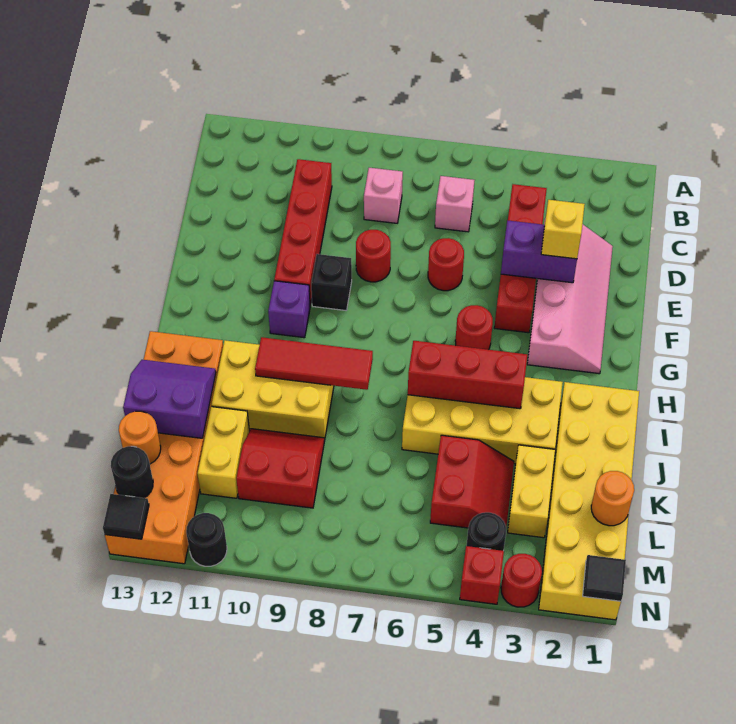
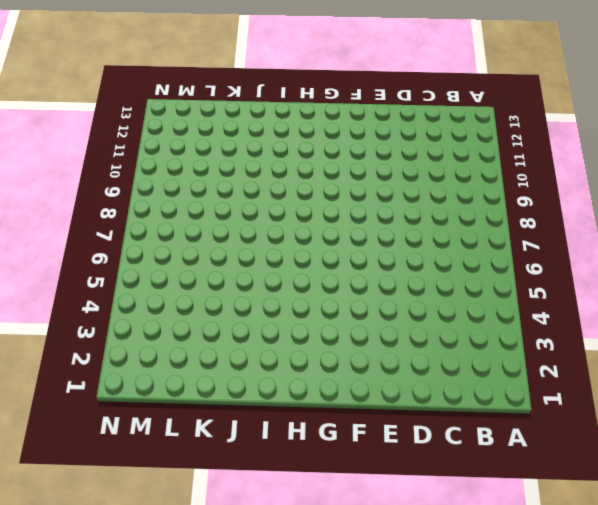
none -> red brick C4:F4 level 1
none -> pink brick C6 level 1
none -> pink brick C8 level 1
none -> red brick C10:F10 level 1

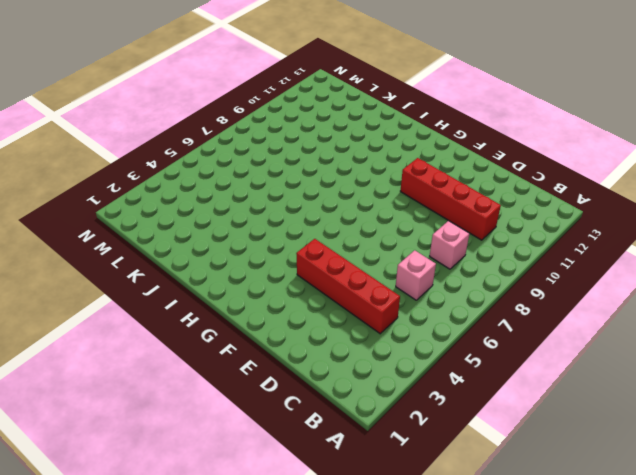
none -> pink slope D2:G3 level 1 top 3
none -> red round brick E6 level 1
none -> red round brick E8 level 1
none -> black brick F9 level 1

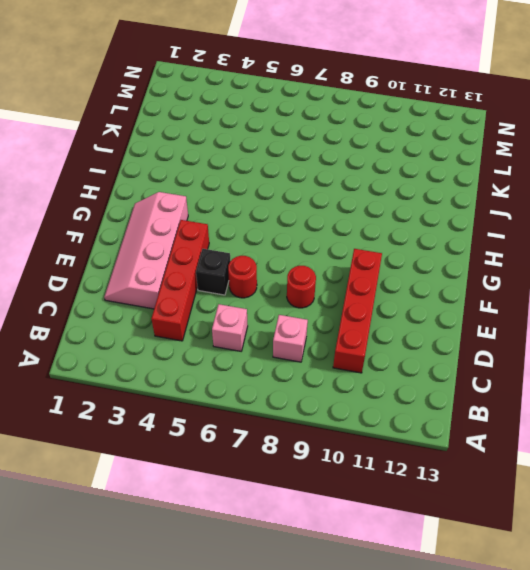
black brick E5 level 1 -> black brick F9 level 1
none -> red round brick G5 level 1
none -> purple brick G10 level 1
none -> yellow brick I1:N2 level 1
none -> yellow brick I3:J6 level 1

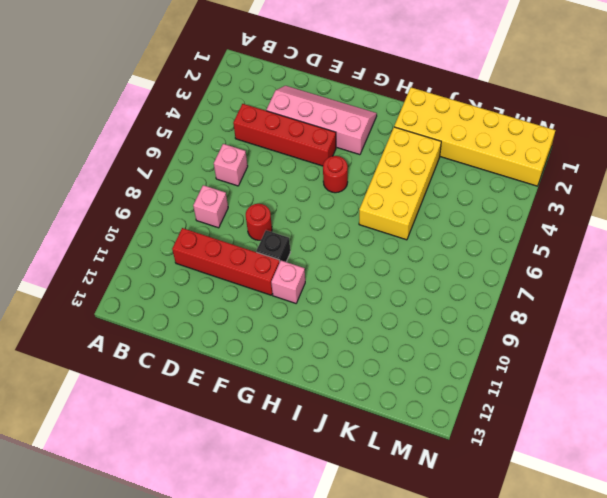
pink brick G10 level 1 -> purple brick G10 level 1
none -> red round brick E6 level 1
none -> yellow brick I9:J11 level 1
none -> orange brick I12:N13 level 1
none -> yellow brick K3:L3 level 1

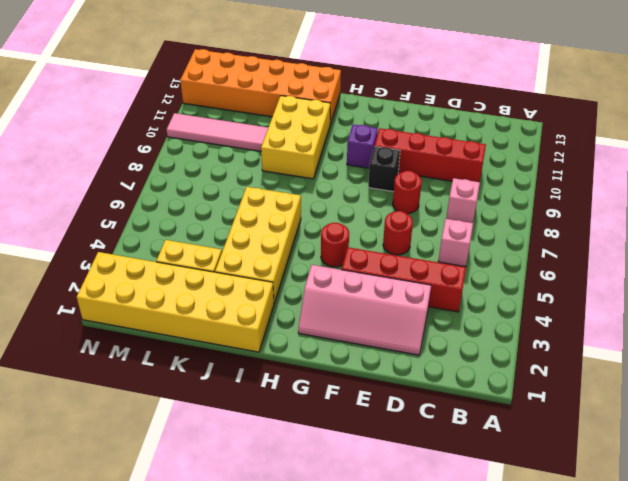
pink tile K10:N10 level 1 -> red slope K9:L10 level 1 top L
none -> red slope K4:L5 level 1 top 5
none -> yellow brick K11:L11 level 1
none -> black round brick M4 level 1
none -> red round brick N3 level 1

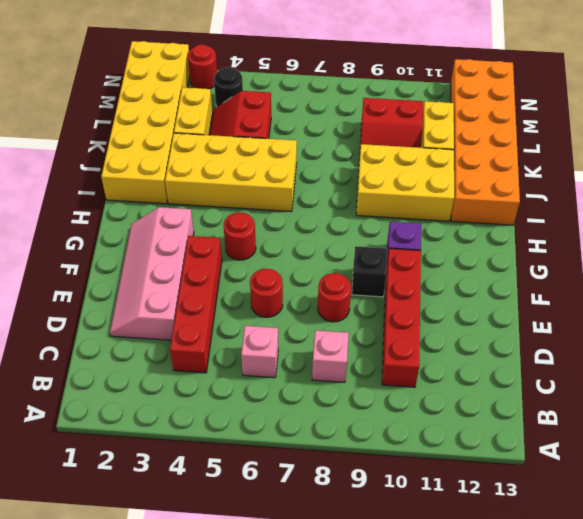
none -> red brick N4 level 1
none -> black round brick N11 level 1
none -> purple brick E3:E4 level 2
none -> red brick I4:I6 level 2

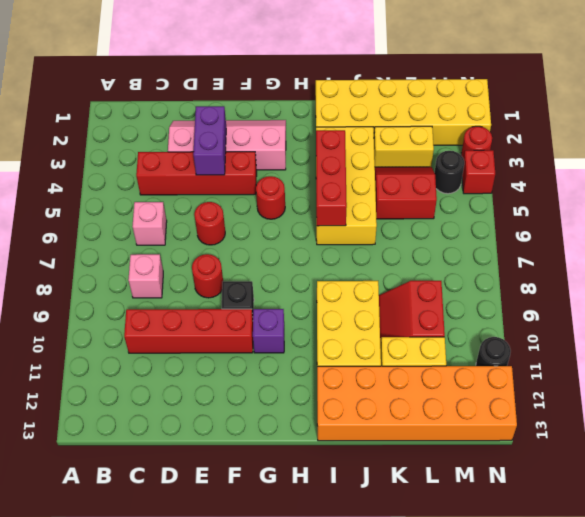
none -> red tile I8:I10 level 2
none -> purple slope J12:K13 level 2 top K
none -> orange round brick L1 level 2
none -> orange round brick L13 level 2

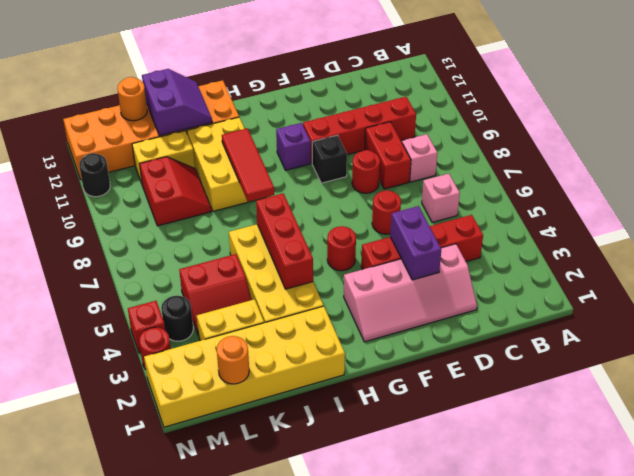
red brick D8:D9 level 1 -> none
none -> black round brick M13 level 2
none -> black tile N1 level 2
none -> black tile N13 level 2
none -> yellow brick E3 level 3

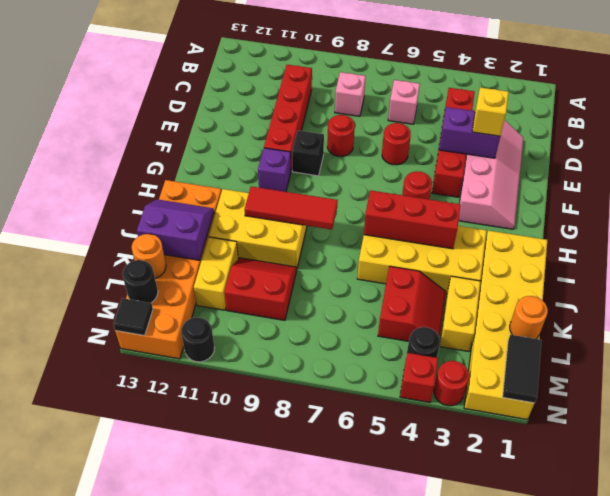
black tile M1:N1 level 2 -> black tile N1 level 2

